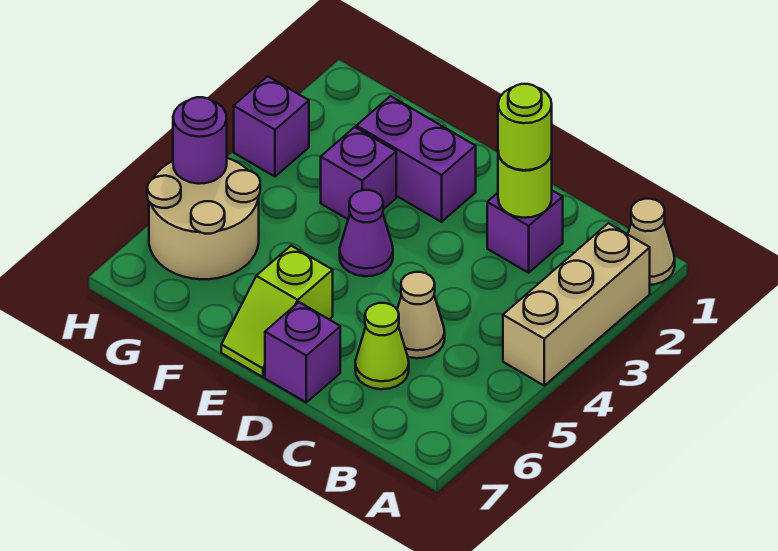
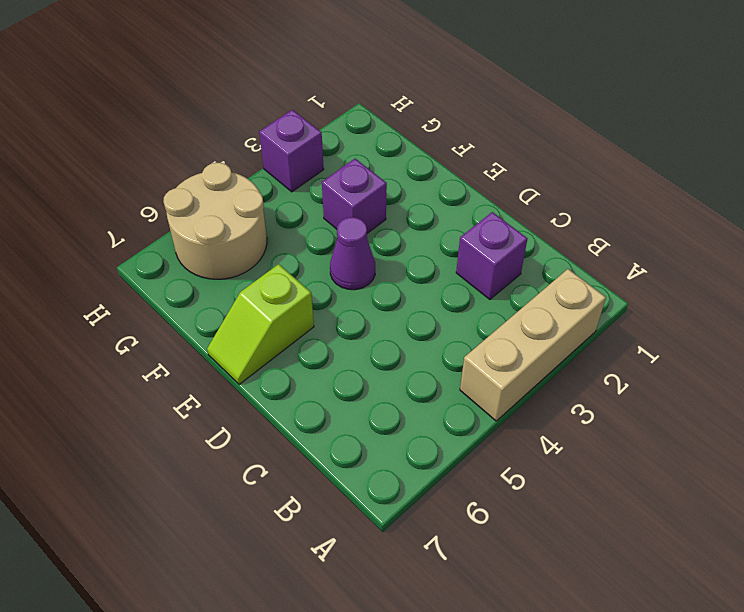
none -> tan cone A1 level 1
none -> tan cone C5 level 1
none -> lime cone C6 level 1

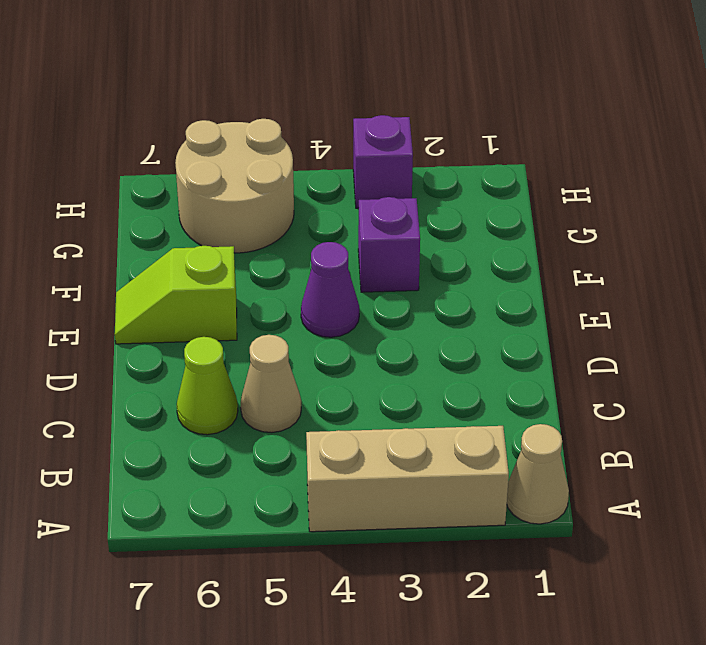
none -> purple brick C2 level 1
none -> purple brick D7 level 1
none -> purple brick E2:F2 level 1

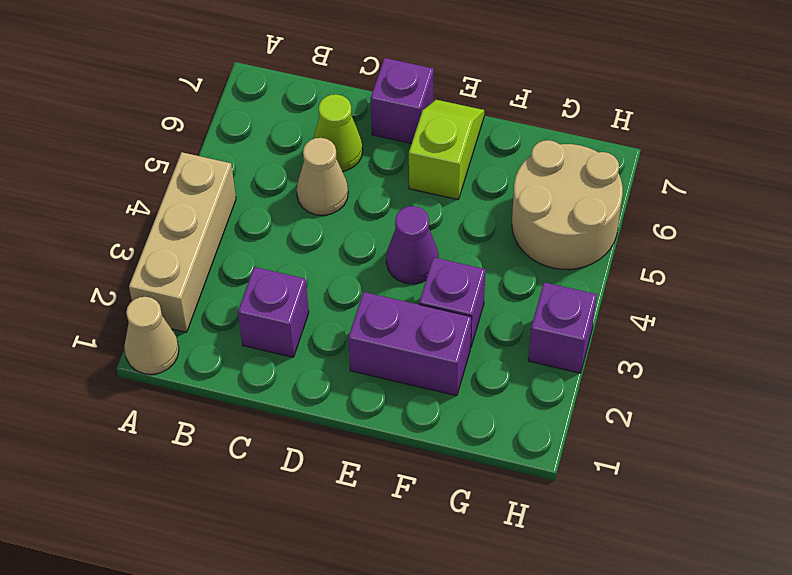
none -> lime round brick C2 level 2
none -> purple round brick H5 level 2
none -> lime round brick C2 level 3

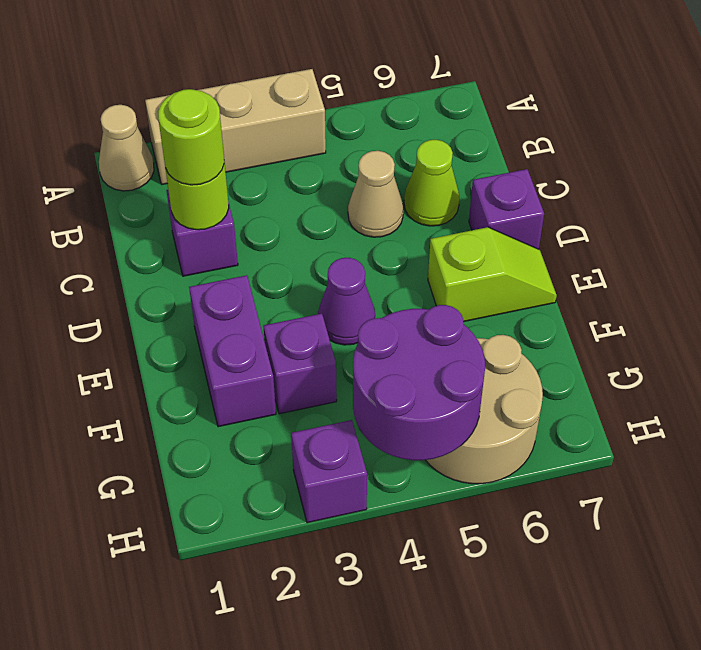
purple round brick G4:H5 level 2 -> purple round brick H5 level 2

